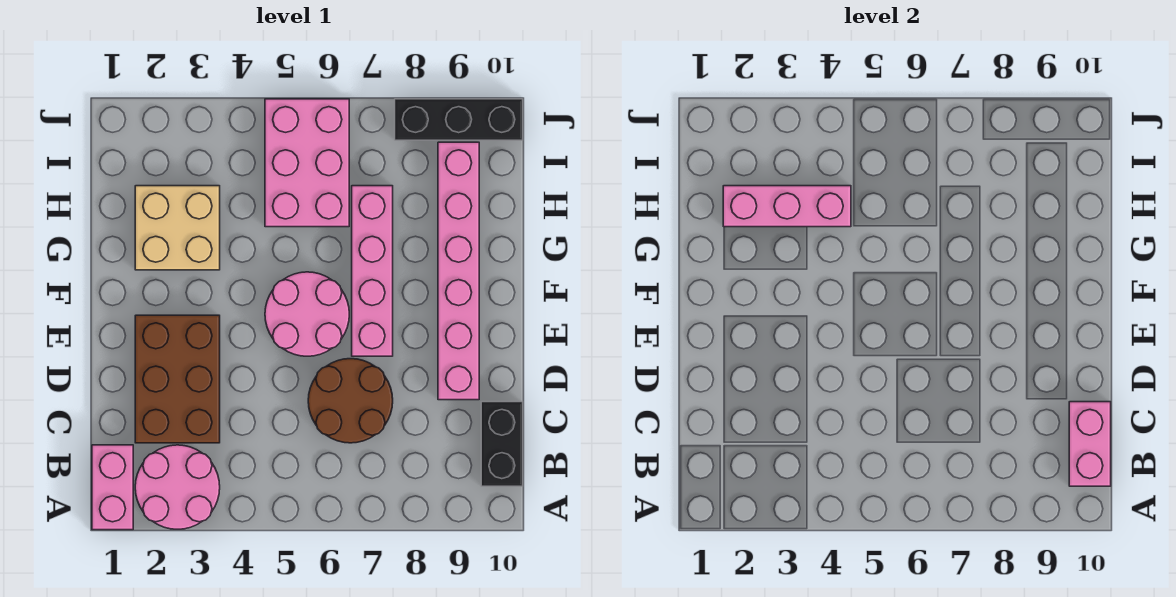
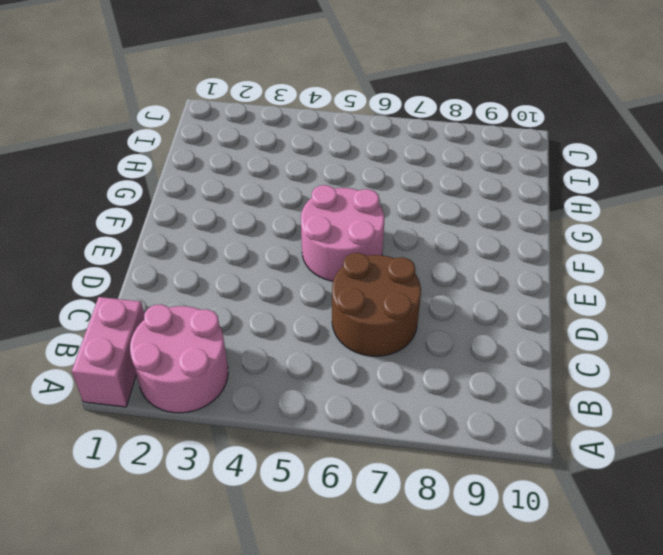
none -> black brick B10:C10 level 1
none -> brown brick C2:E3 level 1
none -> pink brick D9:I9 level 1

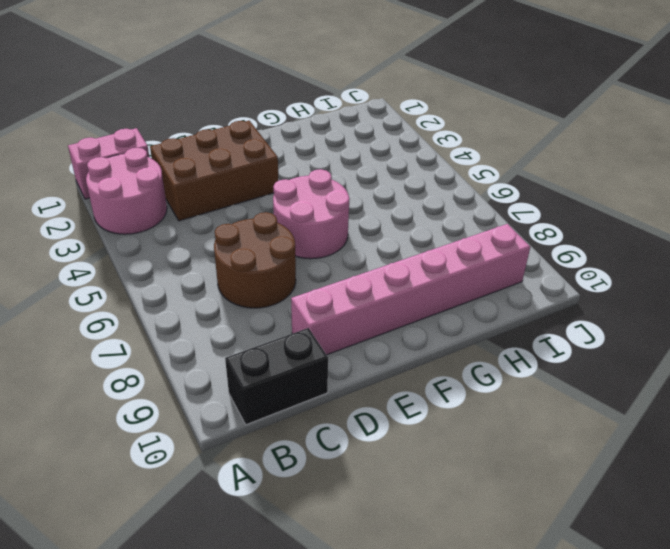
none -> pink brick E7:H7 level 1
none -> tan brick G2:H3 level 1
none -> pink brick H5:J6 level 1

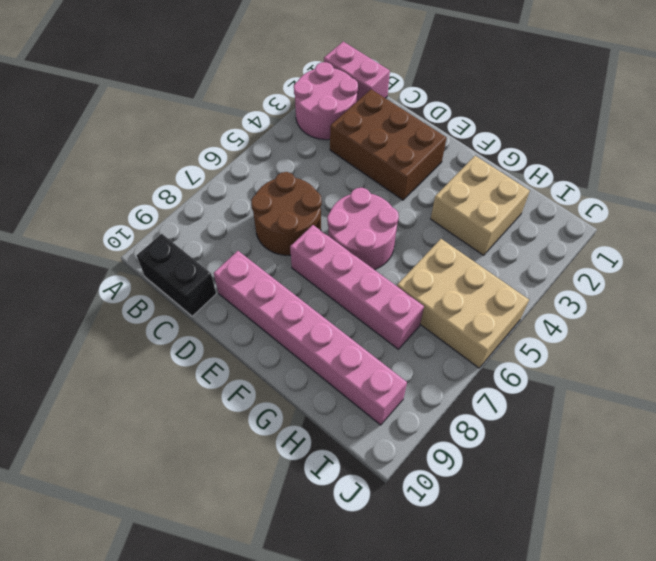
tan brick H5:J6 level 1 -> pink brick H5:J6 level 1
none -> black brick J8:J10 level 1
none -> pink brick B10:C10 level 2
none -> pink brick H2:H4 level 2

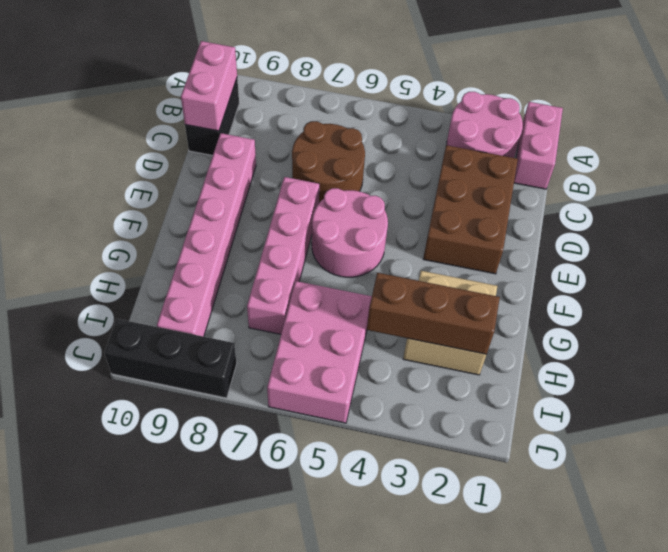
brown brick H2:H4 level 2 -> pink brick H2:H4 level 2

